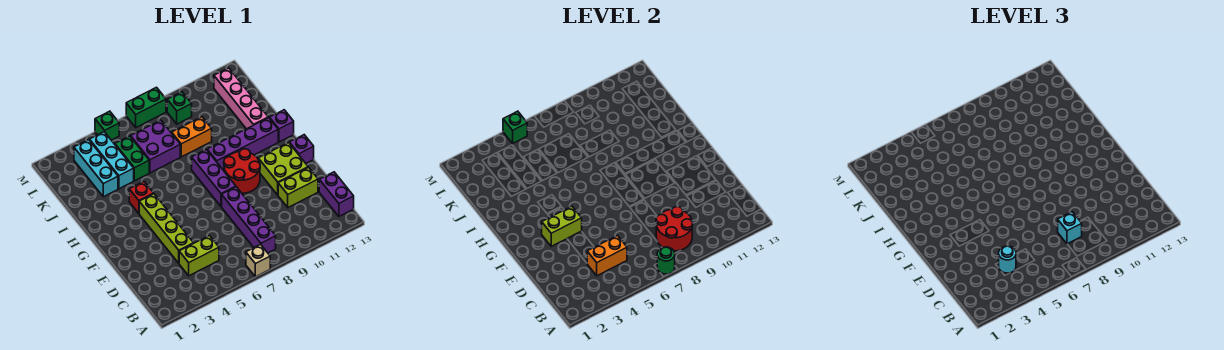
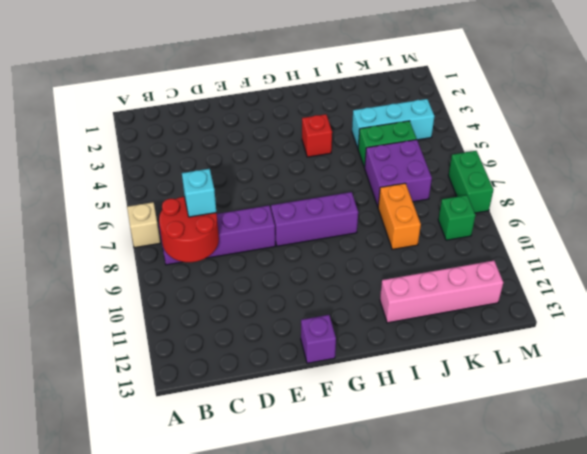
none -> purple brick B13:C13 level 1
none -> lime brick C4:C5 level 1
none -> lime brick D4:G4 level 1

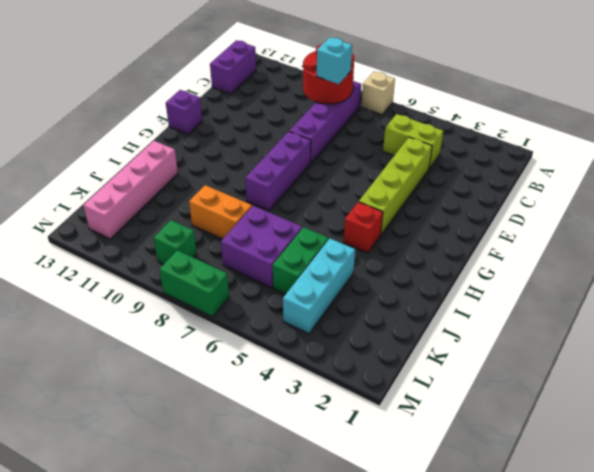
none -> lime brick D11:D12 level 1
none -> lime brick E11:F12 level 1
none -> red round brick F9:G10 level 1

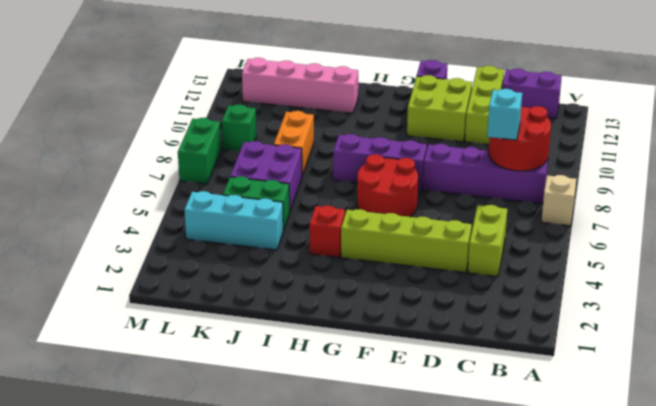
lime brick D11:D13 level 1 -> lime brick D11:D12 level 1
red round brick F6:G7 level 1 -> red round brick F9:G10 level 1
none -> purple brick H9:H12 level 1
none -> purple brick H13 level 1
none -> cyan brick J3:L3 level 1

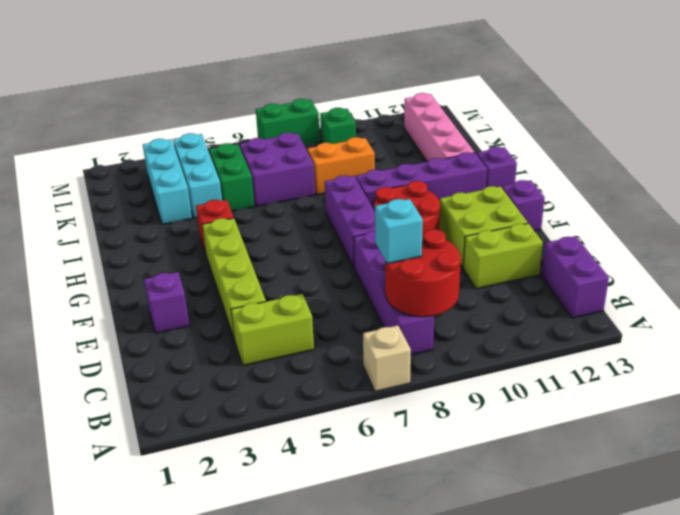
purple brick E2 level 1 -> none
none -> green brick M5 level 1
none -> green round brick A7 level 2
none -> orange brick C4:C5 level 2

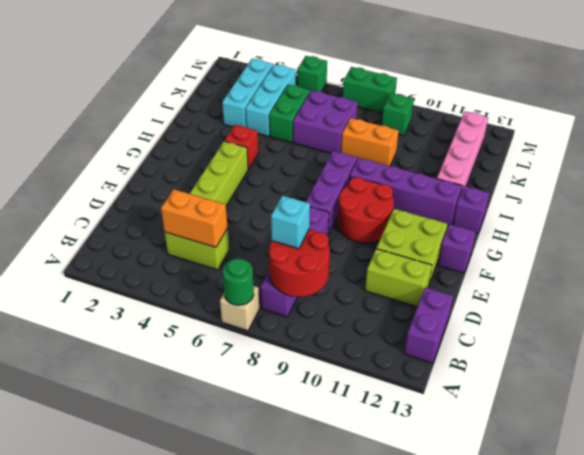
none -> lime brick F3:F4 level 2
none -> green brick M5 level 2
none -> cyan round brick C4 level 3

